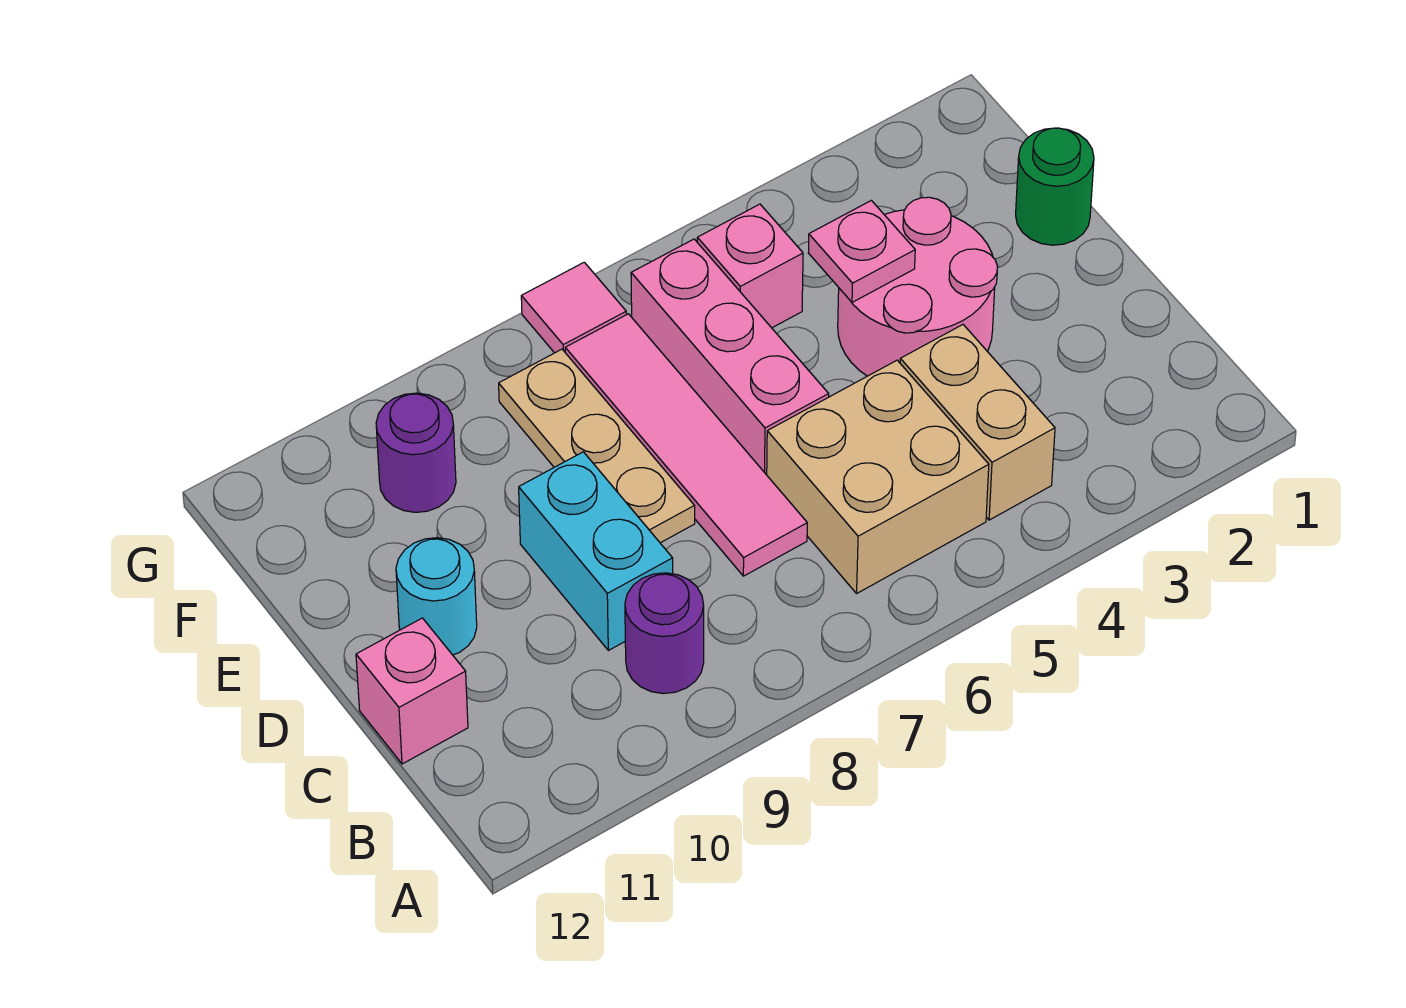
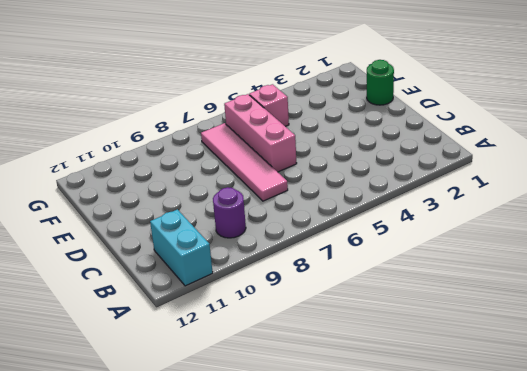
cyan brick A11:B11 level 1 -> cyan brick C9:D9 level 1
none -> tan brick B4:C4 level 1
none -> tan brick B5:C6 level 1
none -> pink brick C12 level 1

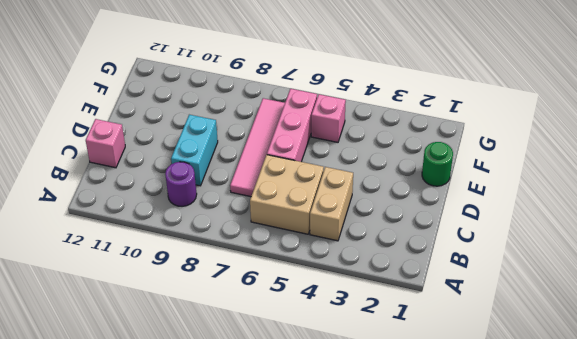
none -> pink round brick D3:E4 level 1
none -> tan plate D8:F8 level 1
none -> cyan round brick D11 level 1

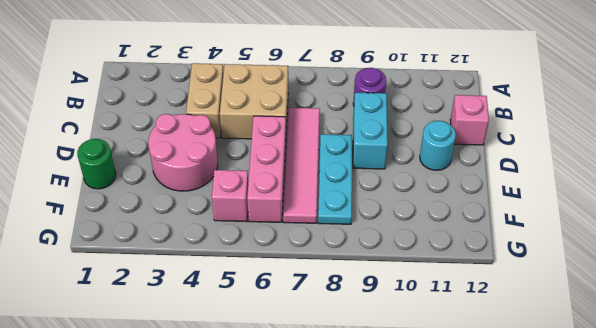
cyan plate D8:F8 level 1 -> tan plate D8:F8 level 1
none -> purple round brick F10 level 1
none -> pink tile G7 level 1
none -> pink plate E4 level 2

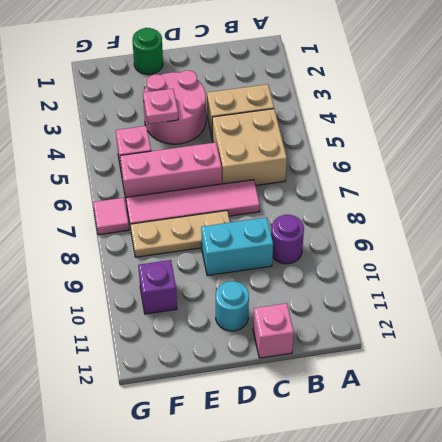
purple brick F10 level 1 -> purple round brick F10 level 1

